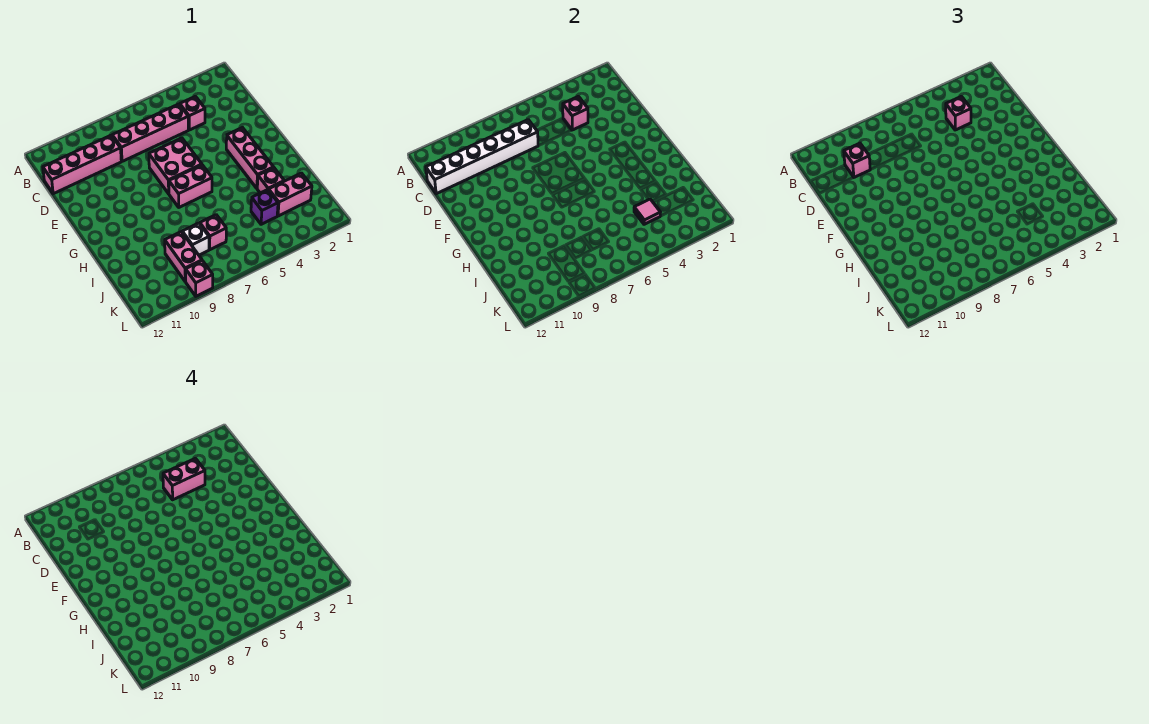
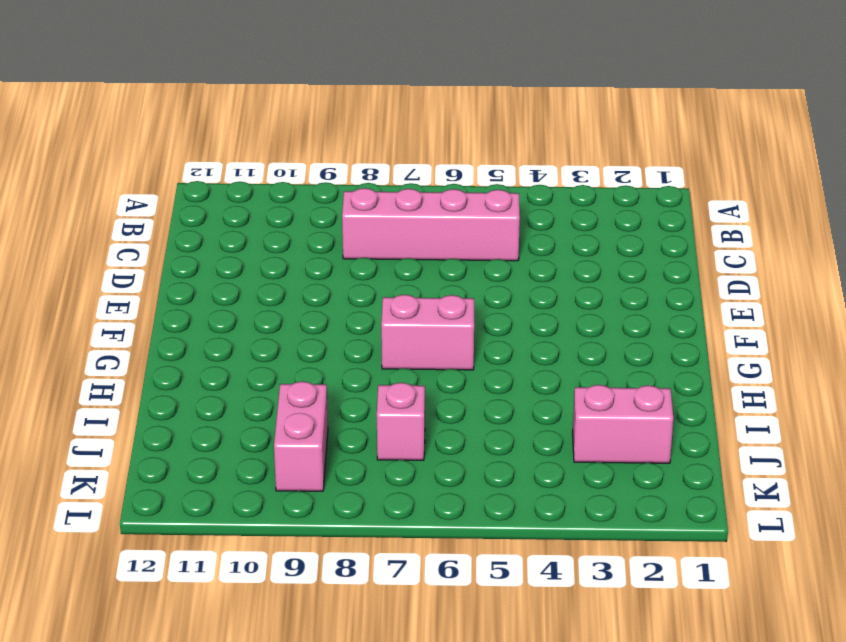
none -> pink brick C4 level 1
none -> pink brick C9:C12 level 1
none -> pink brick E6:F7 level 1

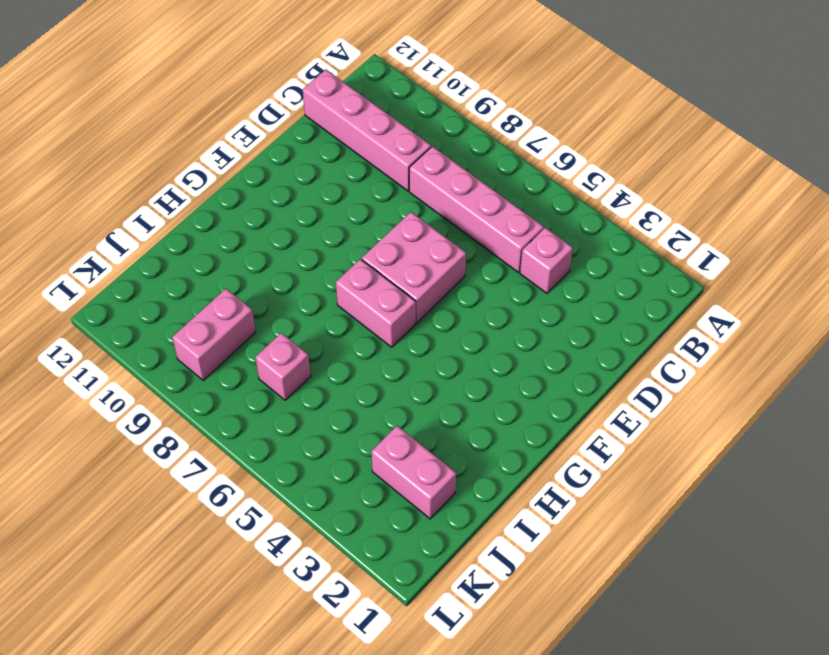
none -> pink brick F3:H3 level 1
none -> pink brick I3 level 1
none -> purple brick J4 level 1

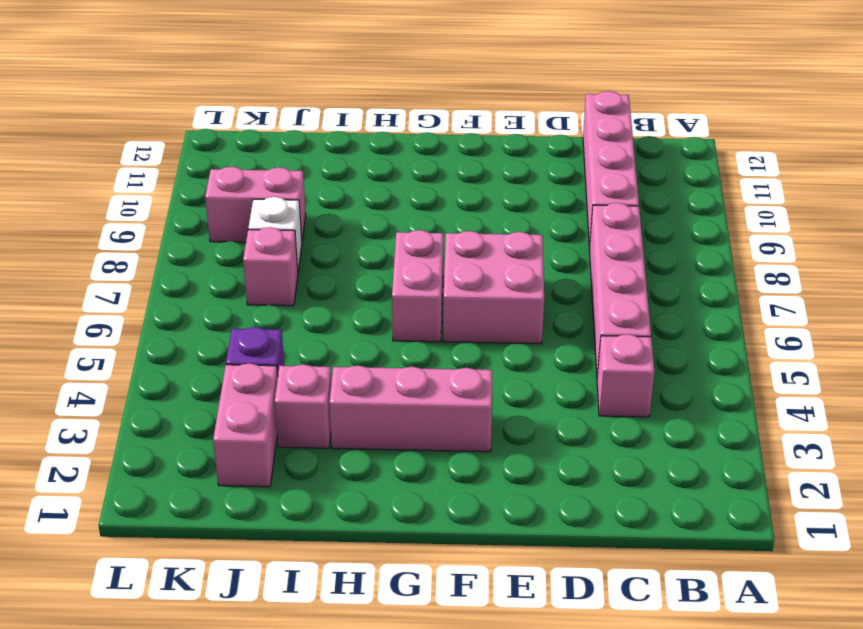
none -> pink brick L9 level 1
none -> pink brick C4 level 2
none -> white brick C7:C12 level 2

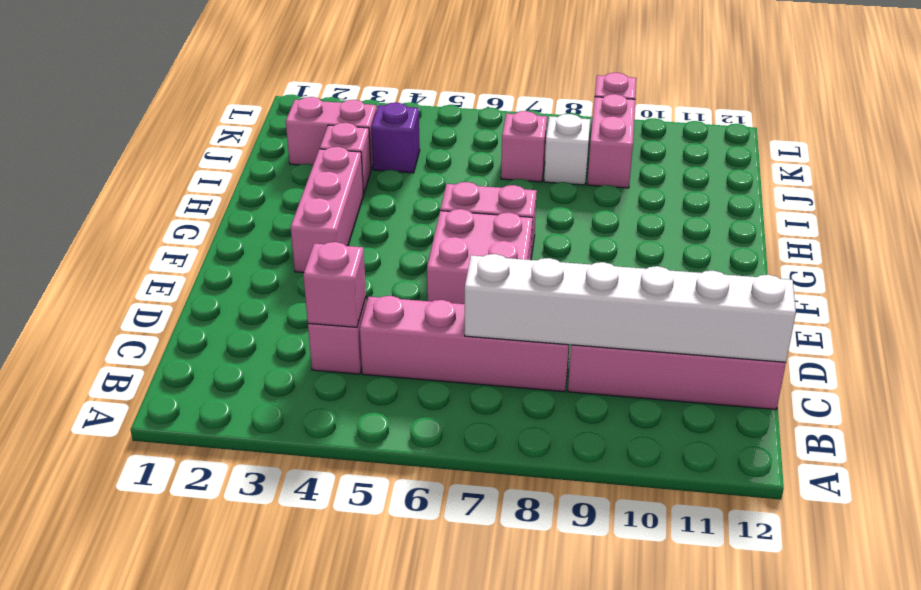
none -> pink tile J4 level 2
none -> pink brick C4 level 3
none -> pink brick C10 level 3

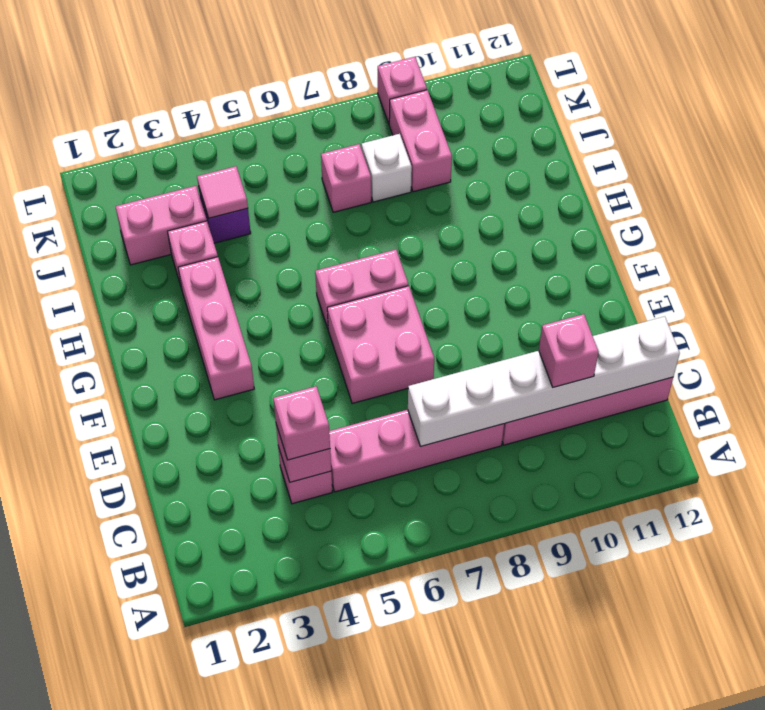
none -> pink brick C4:C5 level 4

